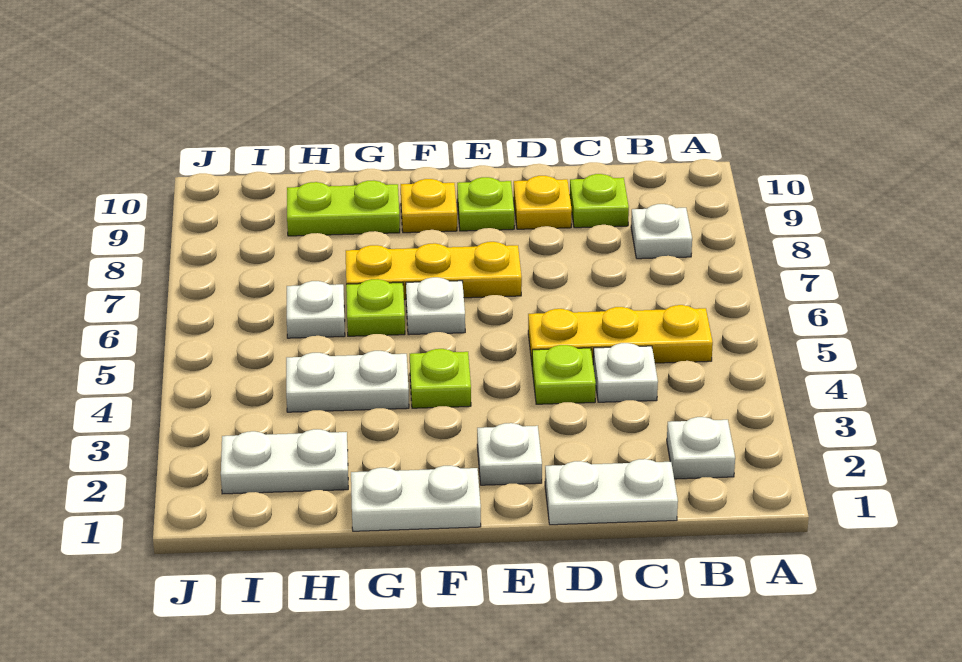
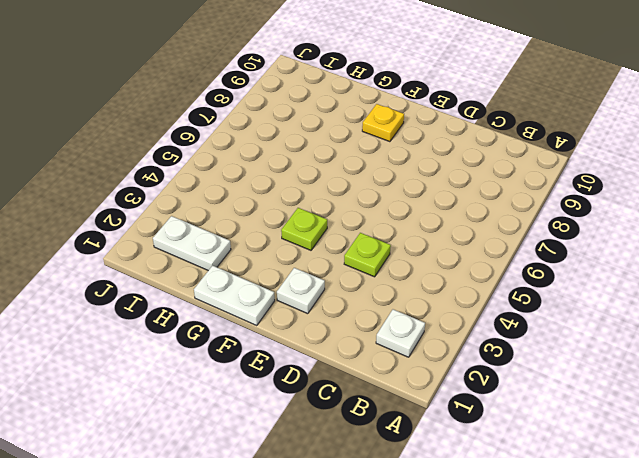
none -> yellow plate B5:D5 level 1
none -> white plate B8 level 1
none -> white plate C1:D1 level 1

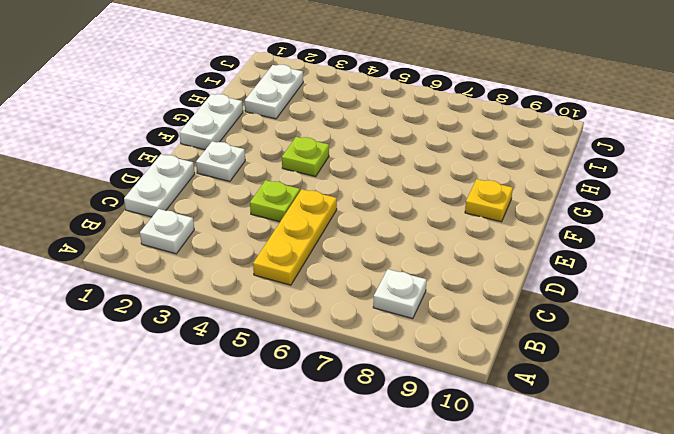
none -> white plate C4 level 1
none -> lime plate C9 level 1
none -> yellow plate D9 level 1

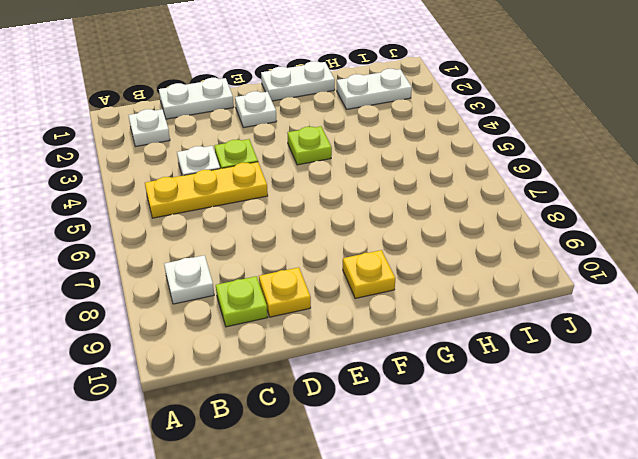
none -> yellow plate E7:G7 level 1
none -> lime plate E9 level 1
none -> white plate F6 level 1

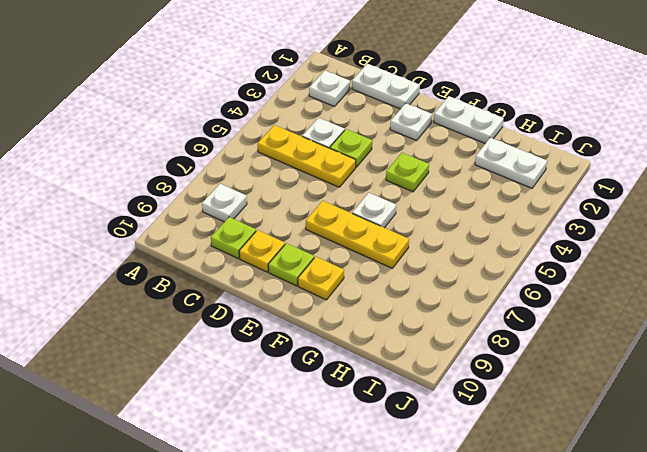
none -> white plate G4:H4 level 1
none -> lime plate G6 level 1
none -> lime plate G9:H9 level 1

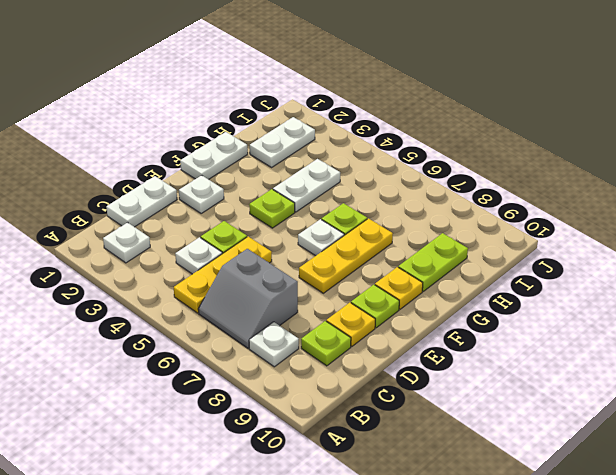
grey slope B6:C7 level 1 top C -> none
none -> white plate H6 level 1

